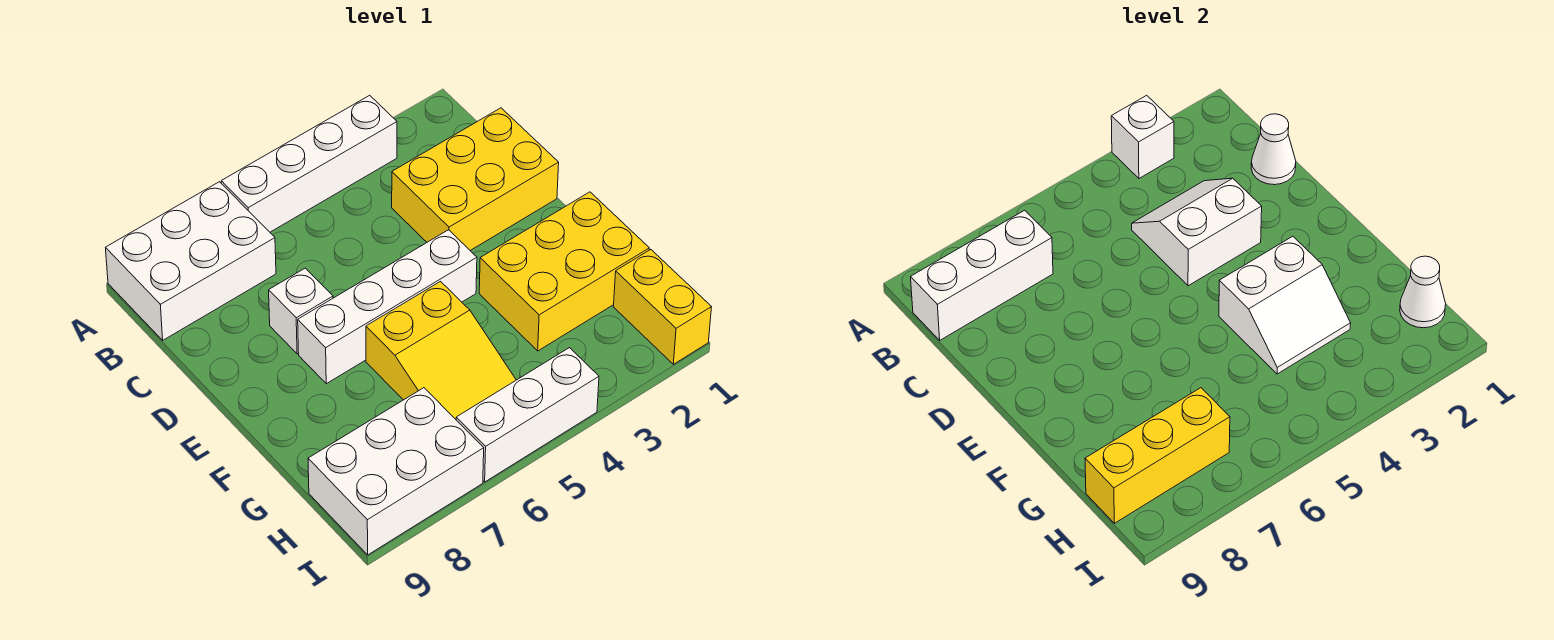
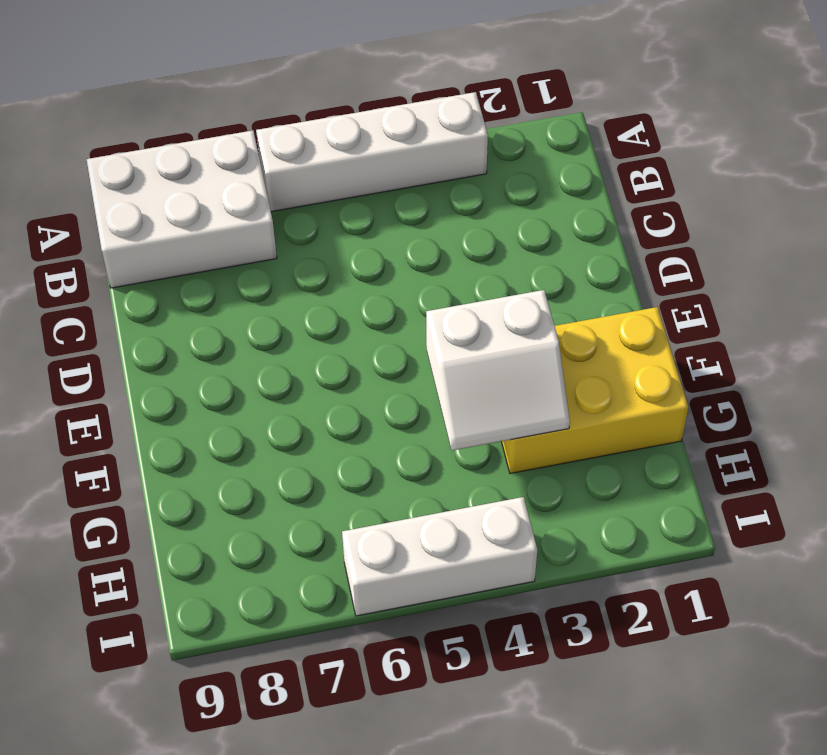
none -> yellow brick C1:D3 level 1
none -> white brick D7 level 1
none -> white brick E4:E7 level 1

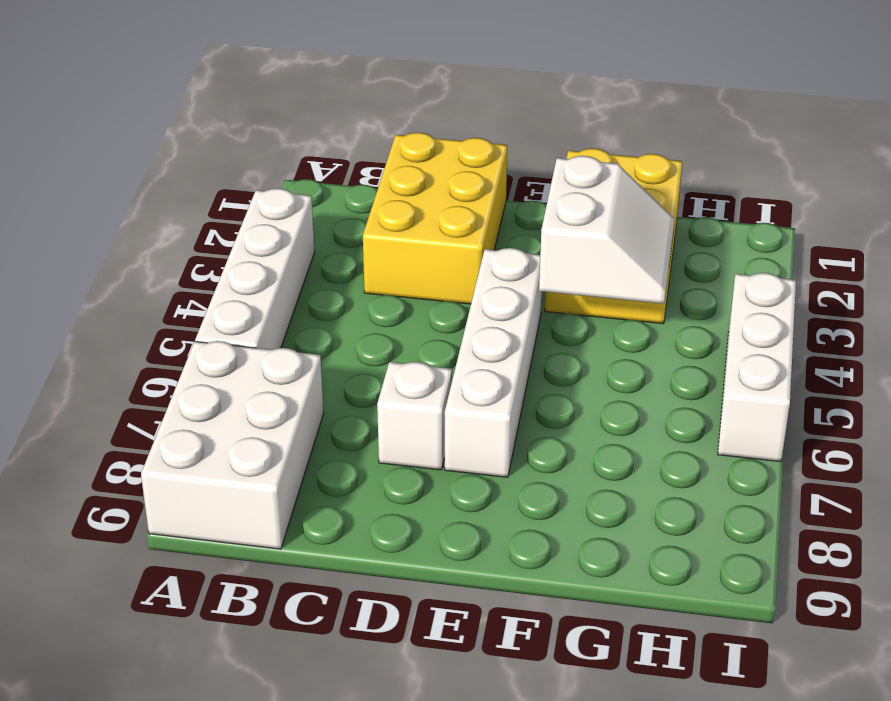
none -> yellow slope F5:H6 level 1 top F
none -> yellow brick H1:I1 level 1
none -> white brick H7:I9 level 1

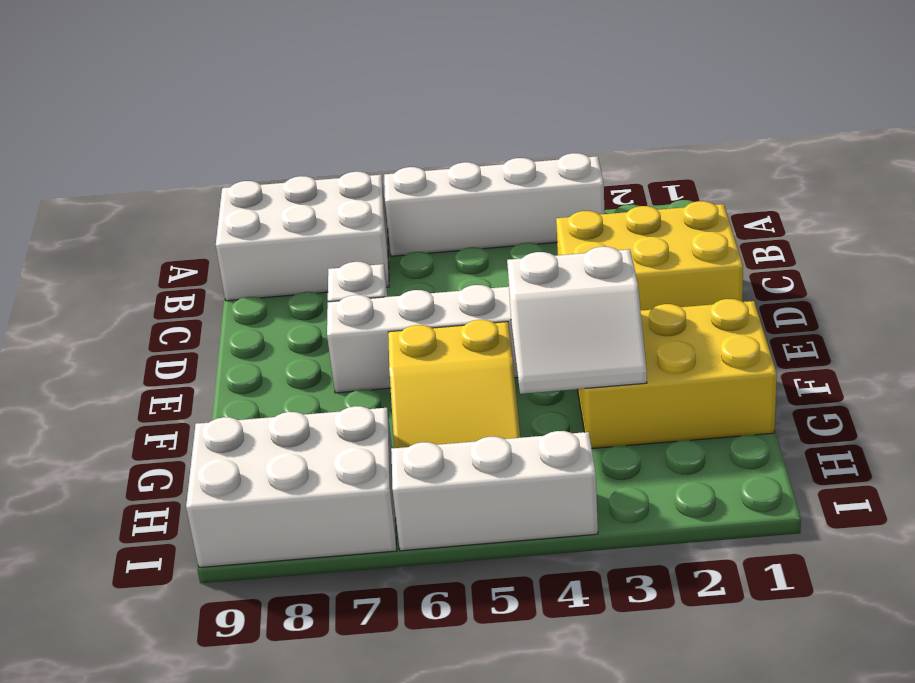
none -> yellow brick H1:I1 level 1
none -> white brick A3 level 2
none -> white brick B7:B9 level 2

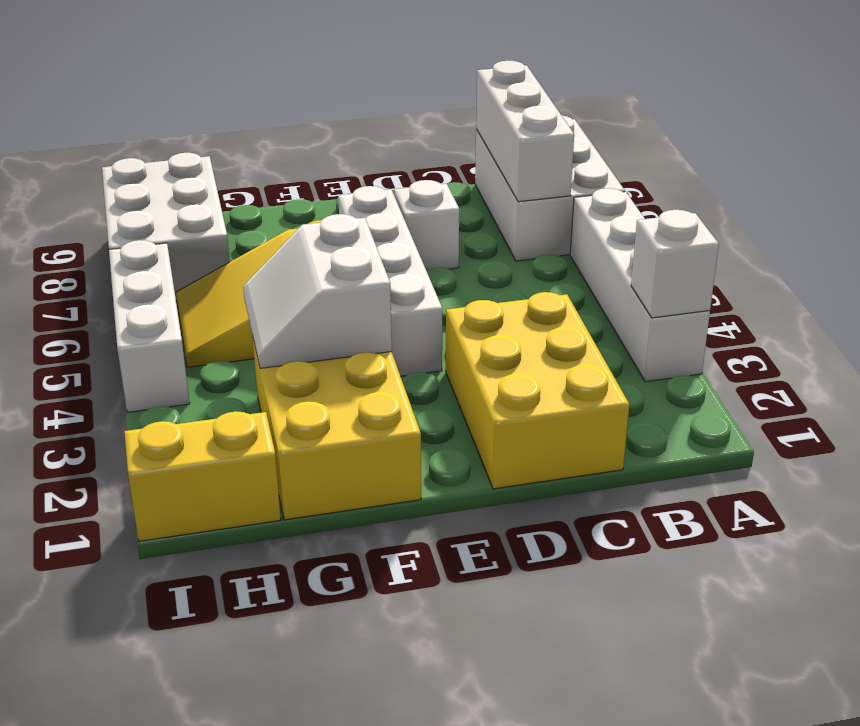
none -> white cone C1 level 2
none -> white slope C3:D4 level 2 top D
none -> white cone H1 level 2

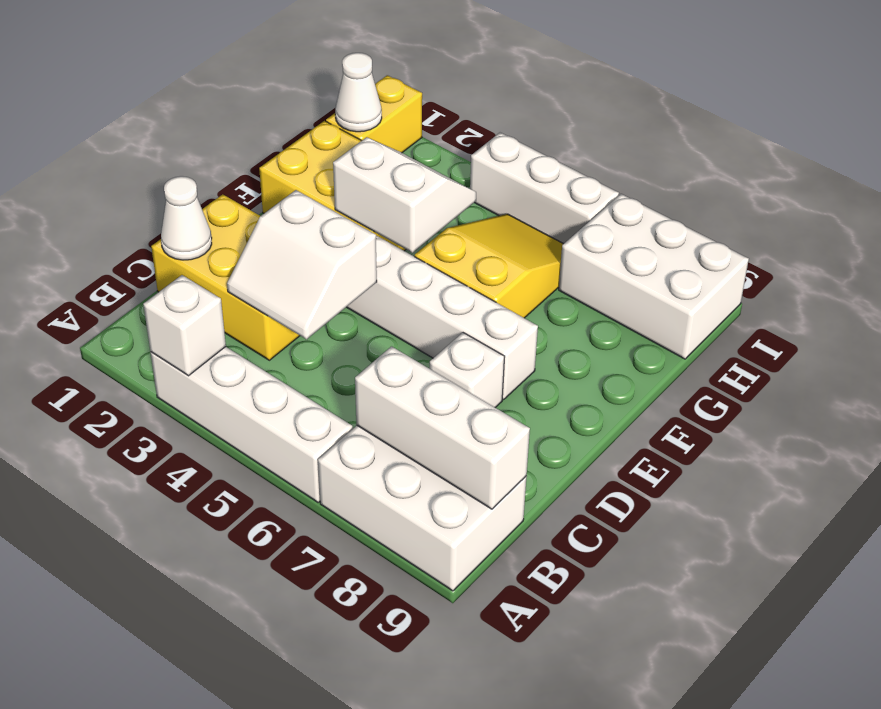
none -> yellow brick H7:H9 level 2

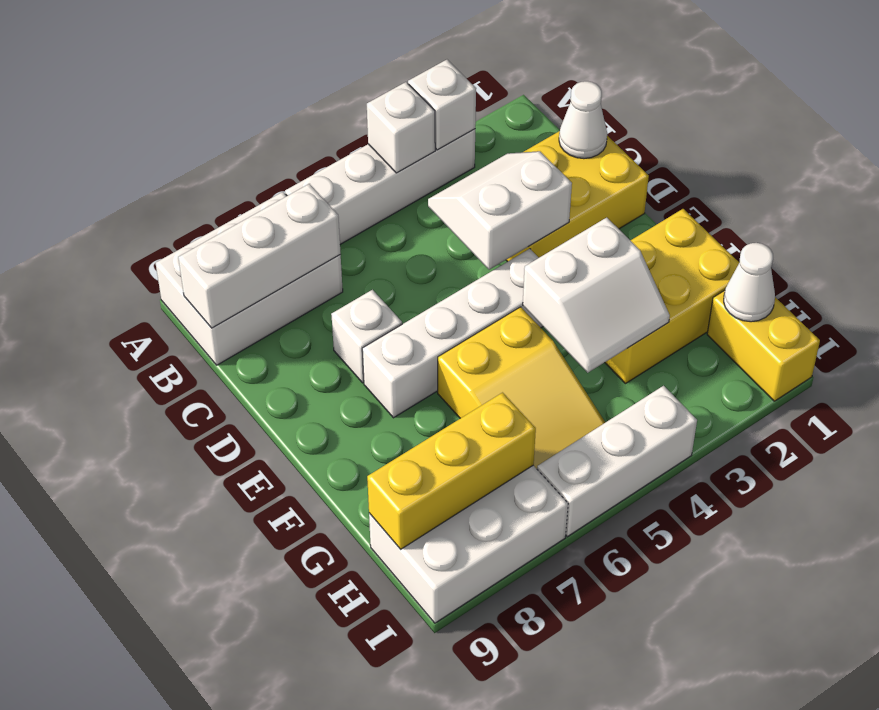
white brick A4 level 2 -> none

